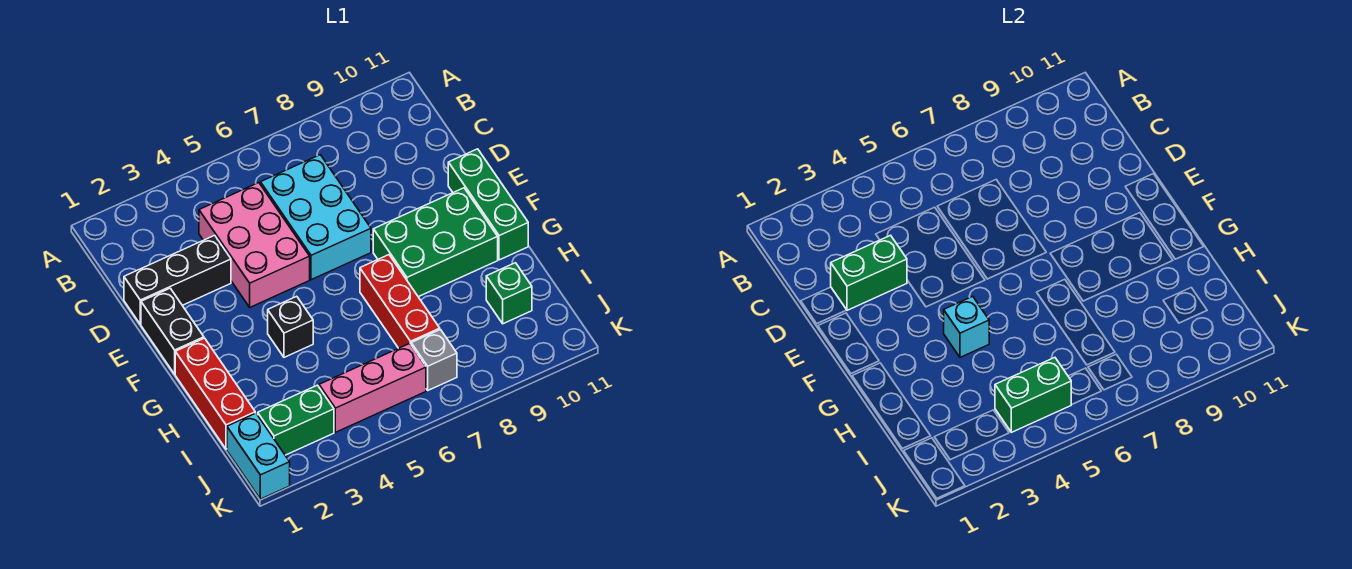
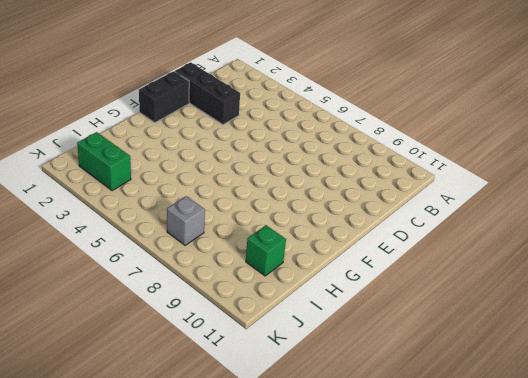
none -> pink brick C4:E5 level 1
none -> cyan brick C6:E7 level 1
none -> green brick E11:G11 level 1

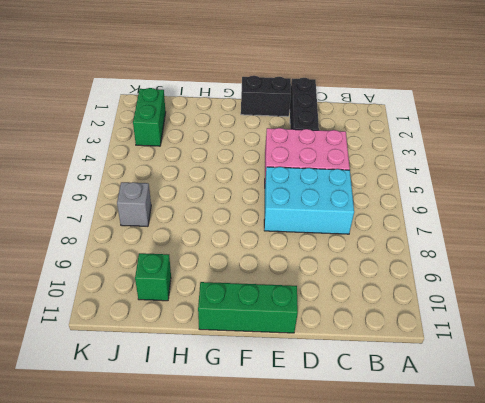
none -> green brick F8:G10 level 1
none -> red brick G1:I1 level 1
none -> black brick G4 level 1

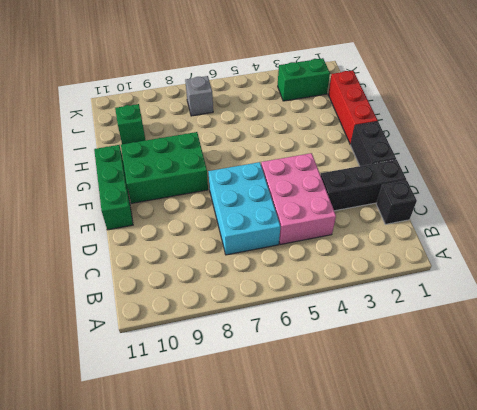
black brick C1 level 1 -> black brick G4 level 1
none -> red brick G7:I7 level 1
none -> cyan brick J1:K1 level 1
none -> pink brick J4:J6 level 1

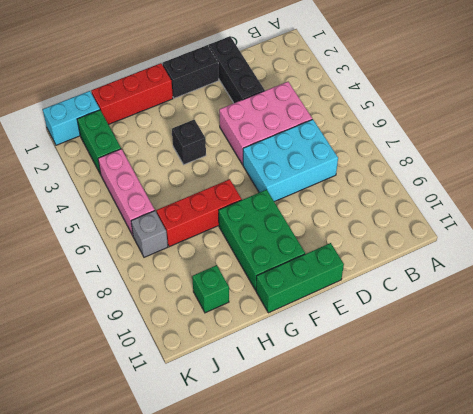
none -> green brick D2:D3 level 2
none -> cyan brick G4 level 2
none -> green brick J4:J5 level 2

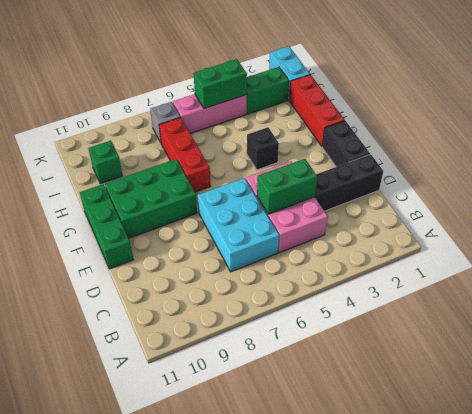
green brick D4:D5 level 2 -> green brick D2:D3 level 2
none -> cyan brick G4 level 2

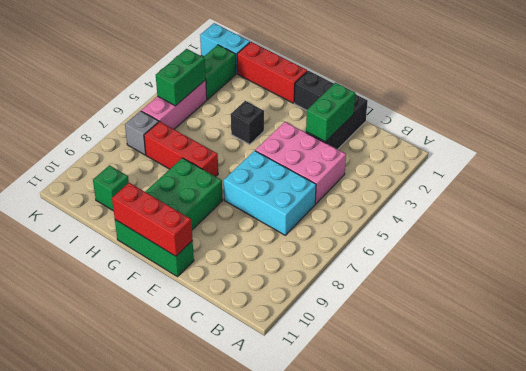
red brick E11:G11 level 2 -> none
none -> cyan brick G4 level 2

